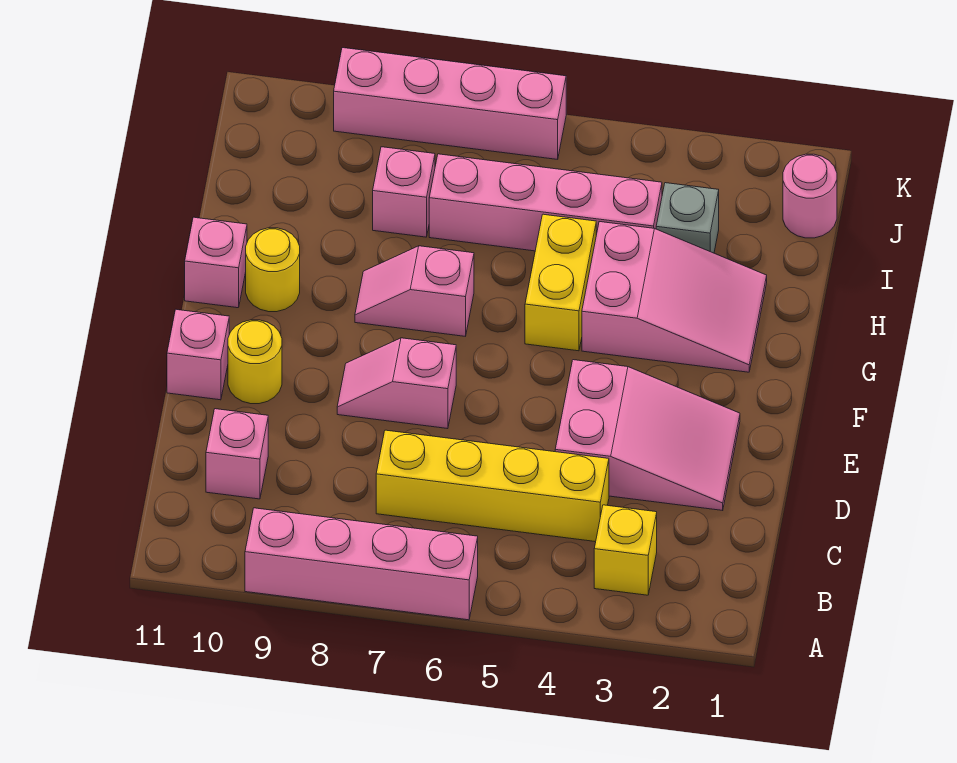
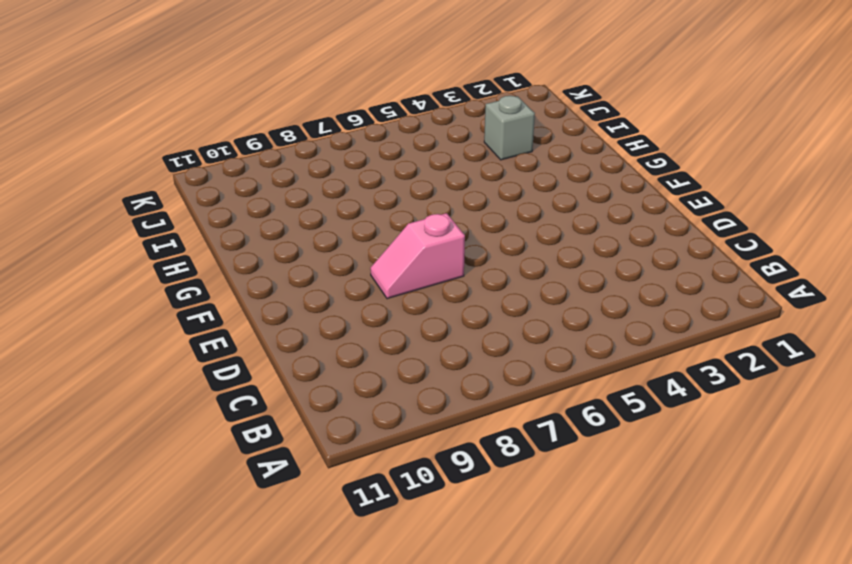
none -> pink brick A6:A9 level 1
none -> yellow brick B3 level 1
none -> yellow brick C4:C7 level 1

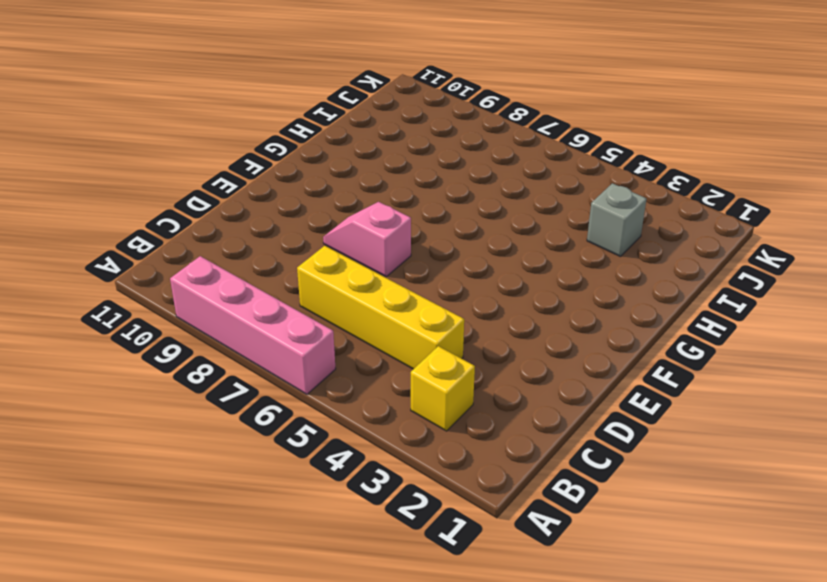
none -> pink brick C10 level 1
none -> pink slope D2:E4 level 1 top 4
none -> yellow round brick E10 level 1

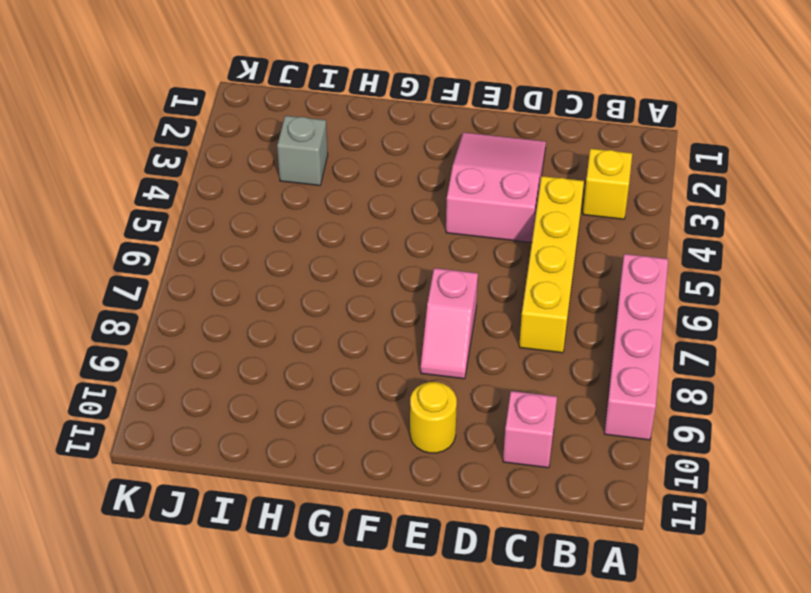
none -> pink brick E11 level 1
none -> pink slope G2:H4 level 1 top 4
none -> yellow brick G5:H5 level 1

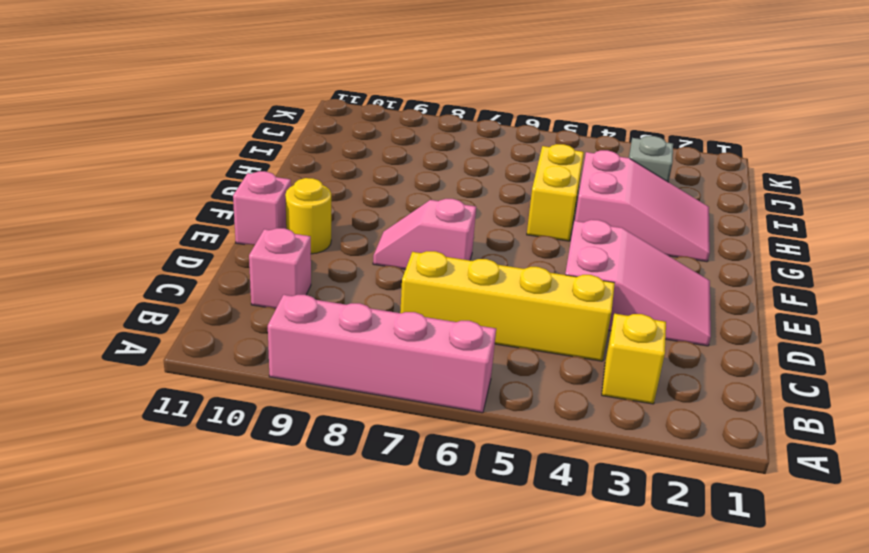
none -> pink slope G7:G8 level 1 top 7
none -> yellow round brick G10 level 1
none -> pink brick G11 level 1

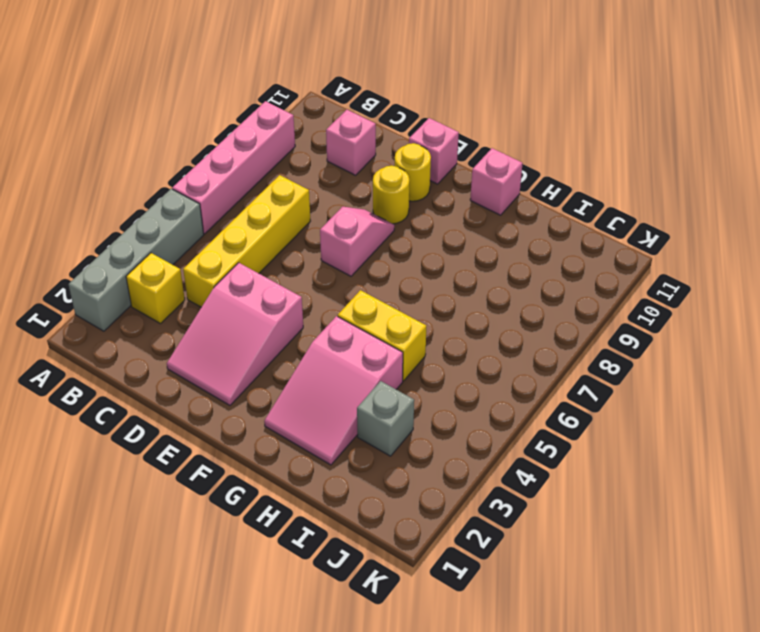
grey brick A2:A5 level 1 -> none
yellow round brick E9 level 1 -> yellow round brick G10 level 1
none -> pink slope G7:G8 level 1 top 7
none -> pink brick I4:I7 level 1
none -> pink brick I8 level 1

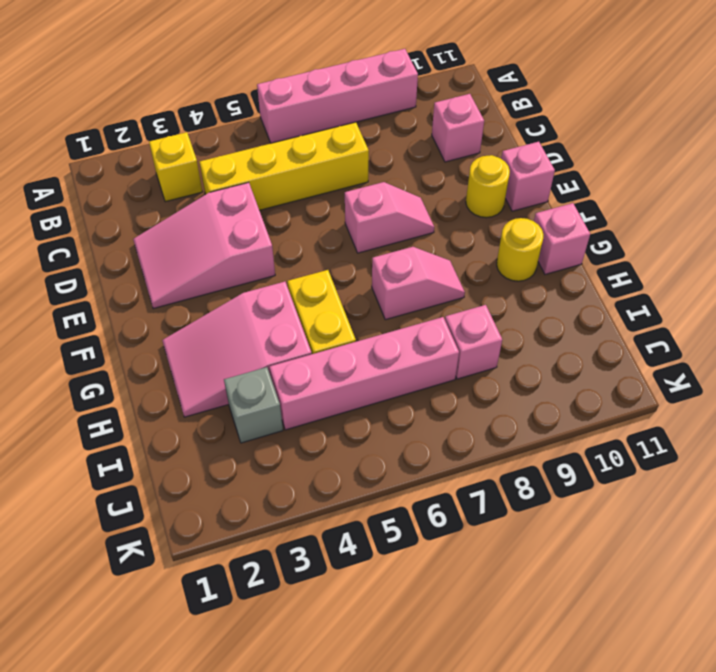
none -> pink round brick J1 level 1
none -> pink brick K6:K9 level 1

